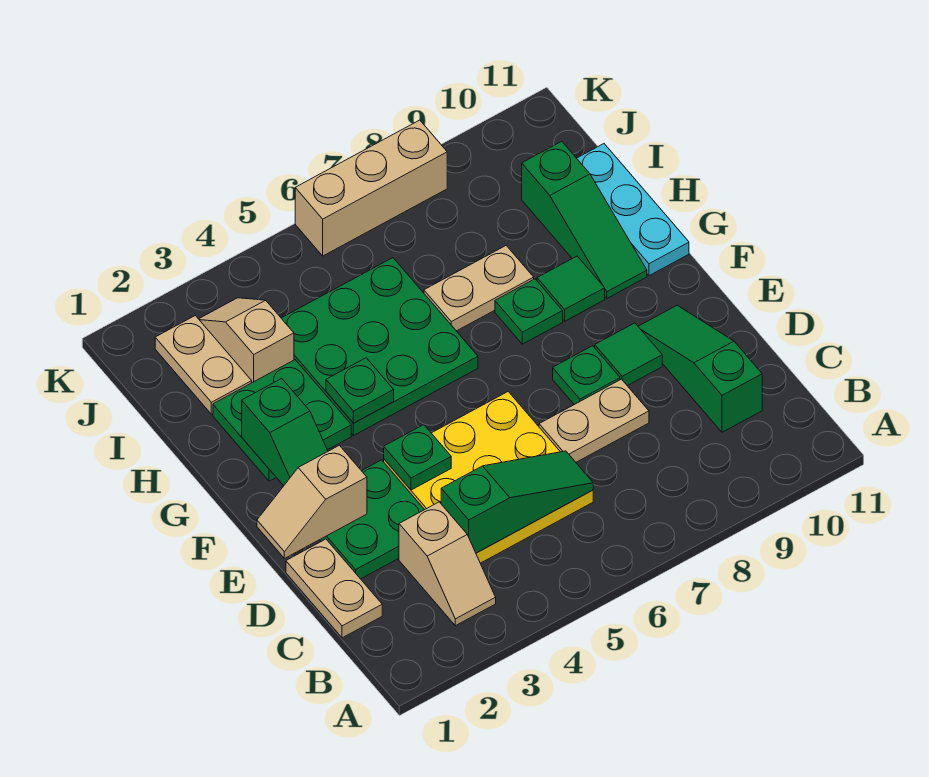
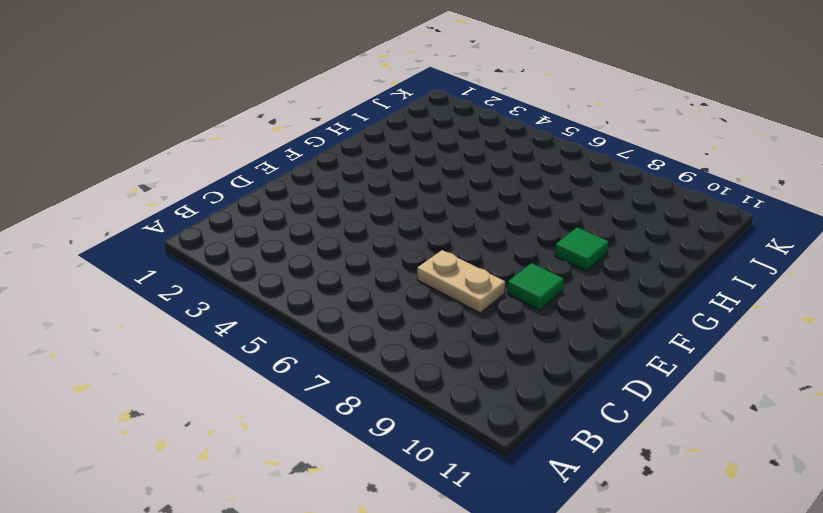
none -> tan slope B3:C3 level 1 top C
none -> tan plate C1:D1 level 1
none -> yellow plate C4:E6 level 1

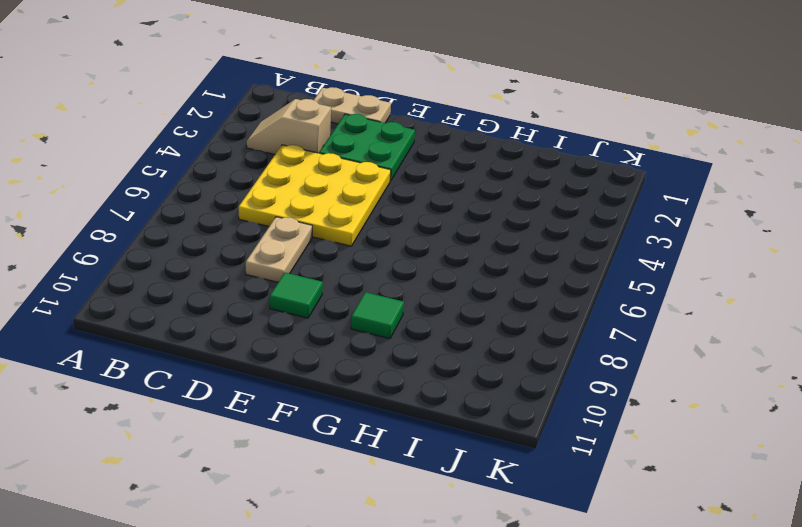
none -> green slope C10:E10 level 1 top C
none -> green plate E8 level 1
none -> green plate G2:H3 level 1

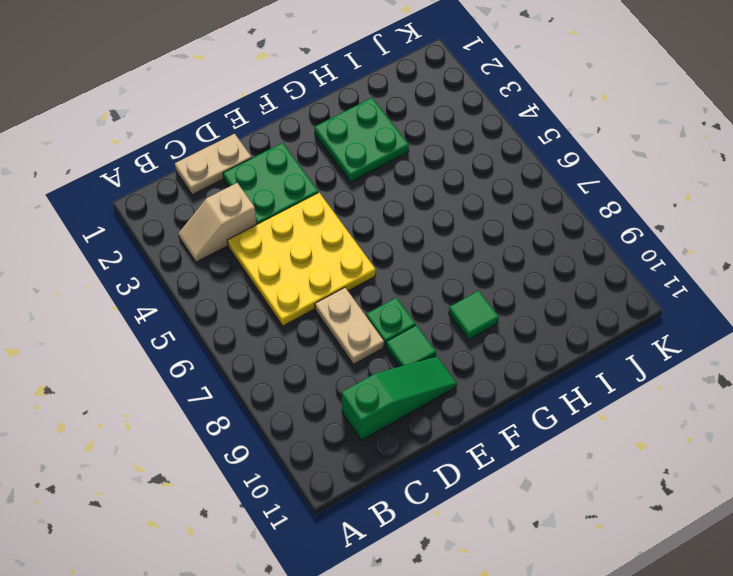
none -> green plate G4:I6 level 1
none -> green plate G8 level 1
none -> green slope G10:I10 level 1 top I

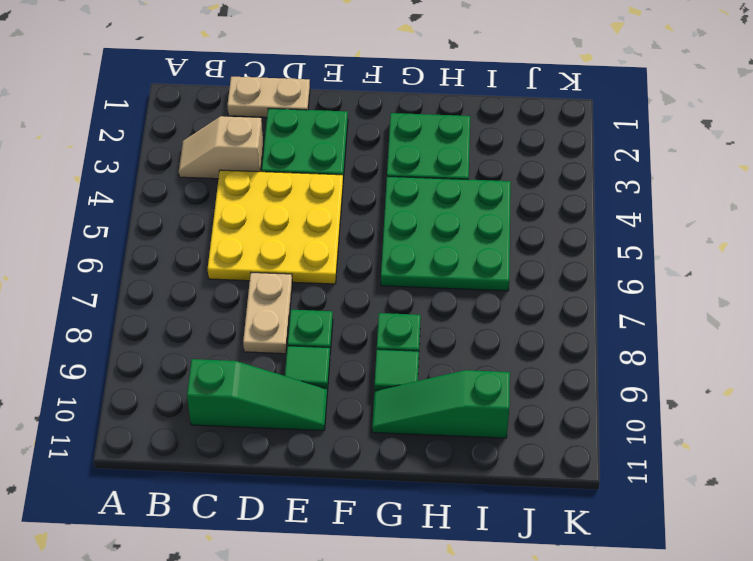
none -> cyan plate G11:I11 level 1
none -> tan plate H7:H8 level 1
none -> tan plate I2:J2 level 1

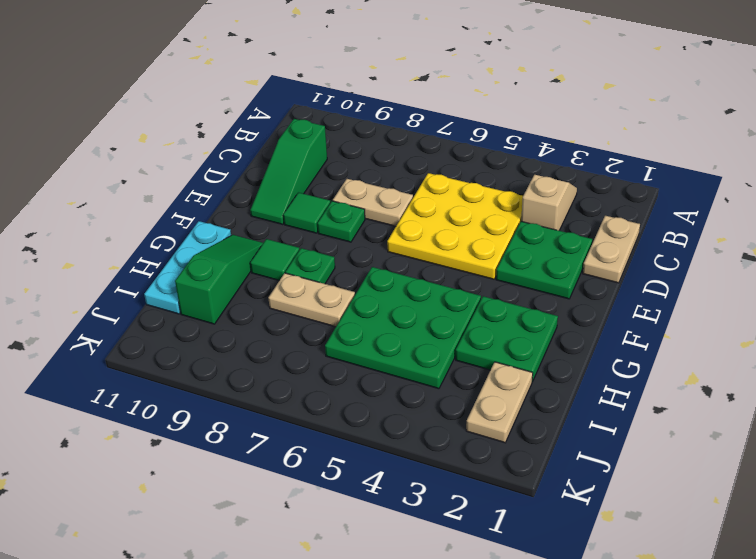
none -> tan slope I3:J3 level 1 top I
none -> tan brick K6:K8 level 1
none -> green slope C4:C6 level 2 top 4

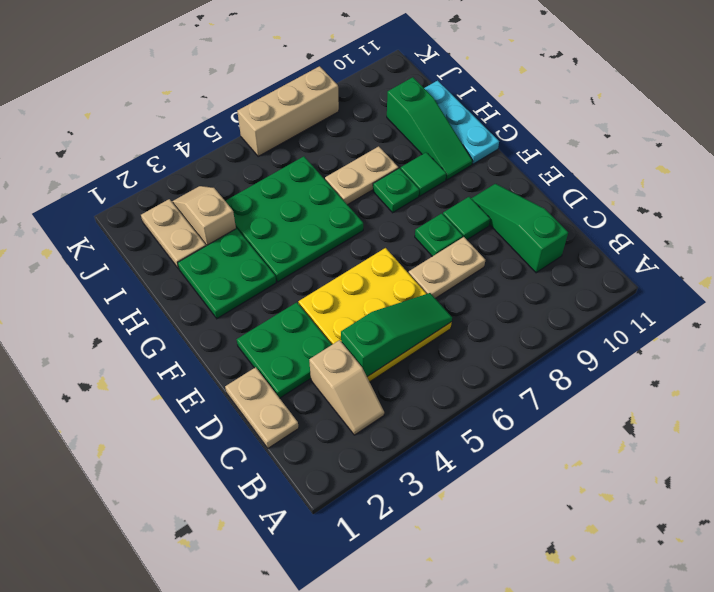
none -> tan slope E1:E2 level 2 top 2
none -> green plate E4 level 2
none -> green slope F2:G2 level 2 top G

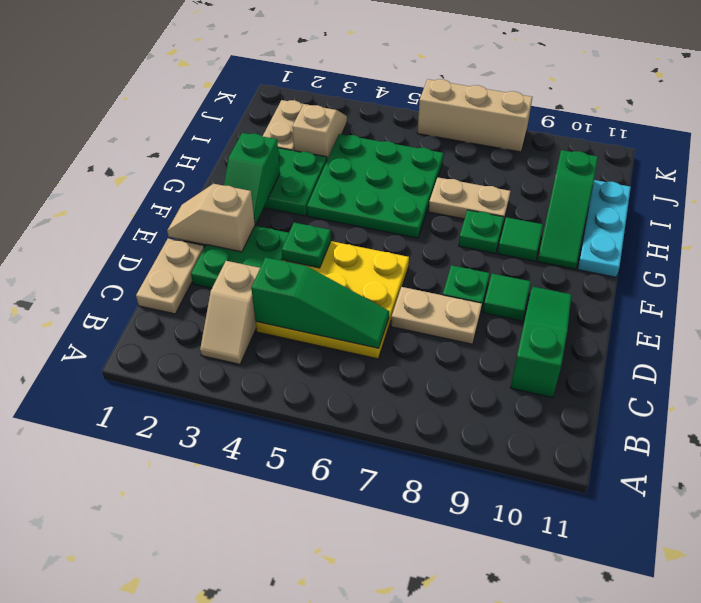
none -> green plate G4 level 2

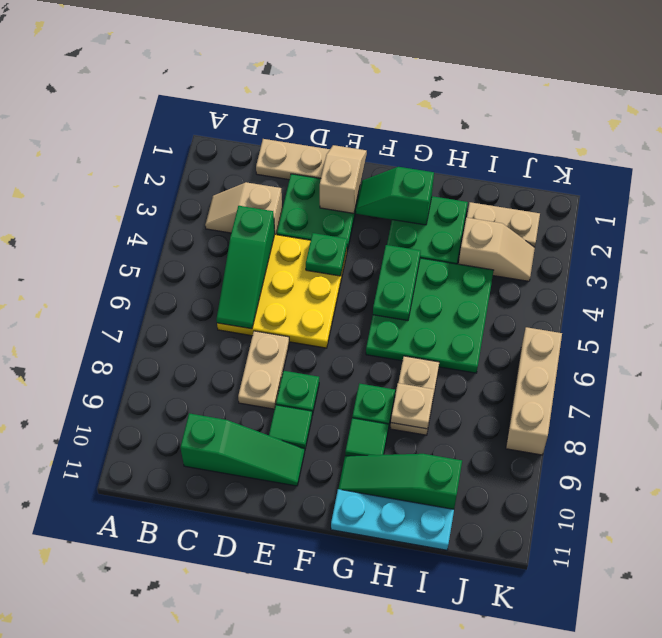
green plate G4:G5 level 2 -> green plate G4 level 2
tan plate H8 level 2 -> none

